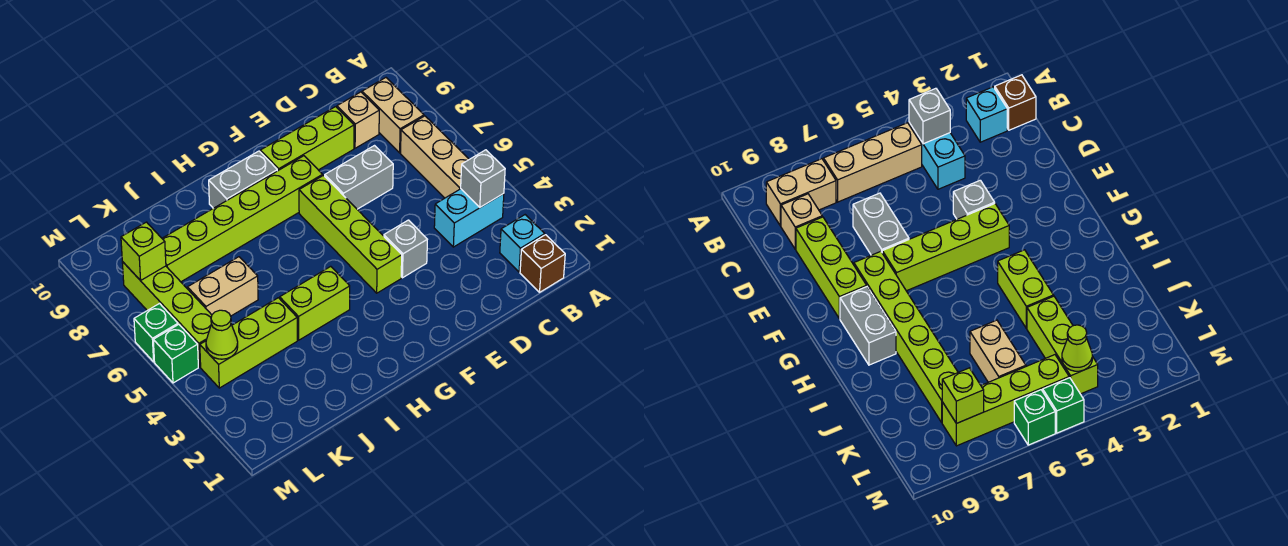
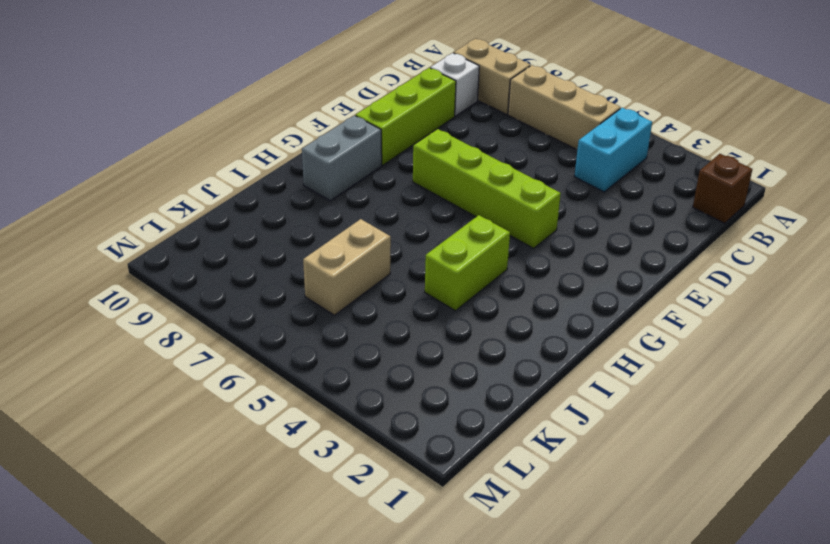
white brick C9 level 1 -> tan brick C9 level 1
none -> cyan brick B2 level 1
none -> grey brick D7:E7 level 1
none -> grey brick E4 level 1

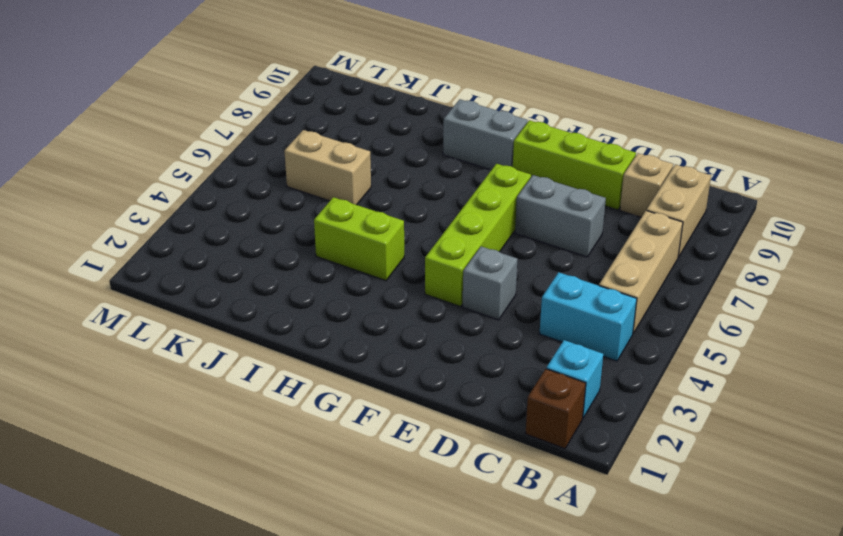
none -> lime brick F8:K8 level 1
none -> lime brick J4:L4 level 1
none -> lime brick L5:L8 level 1

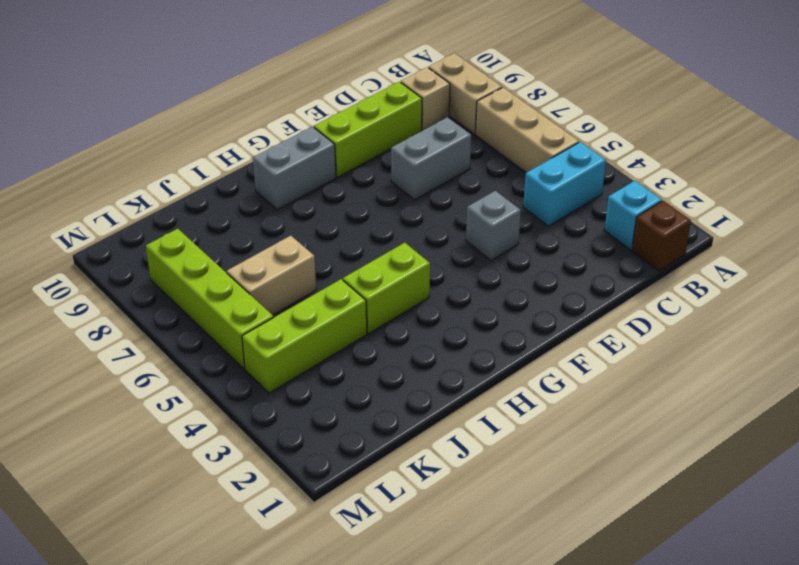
none -> lime brick F4:F7 level 1
none -> lime brick F8:K8 level 1
none -> green brick M5 level 1

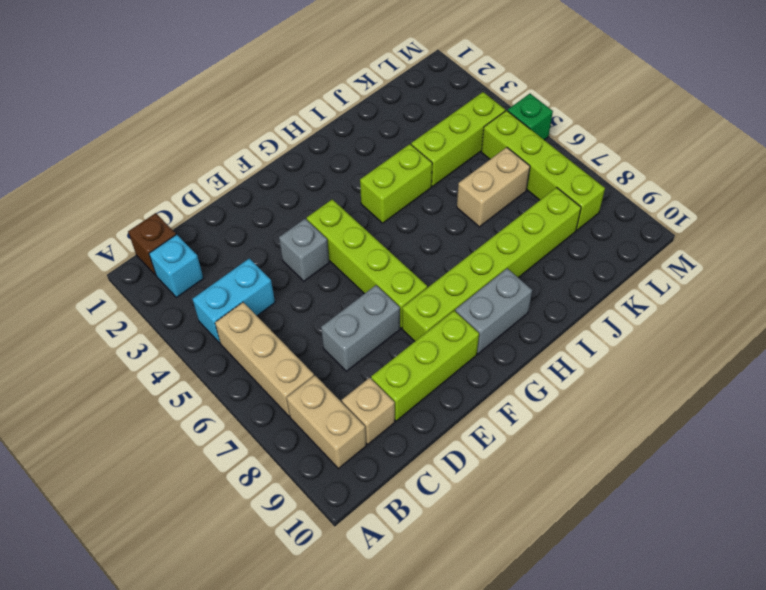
none -> green brick M6 level 1
none -> grey brick B4 level 2
none -> lime cone L4 level 2

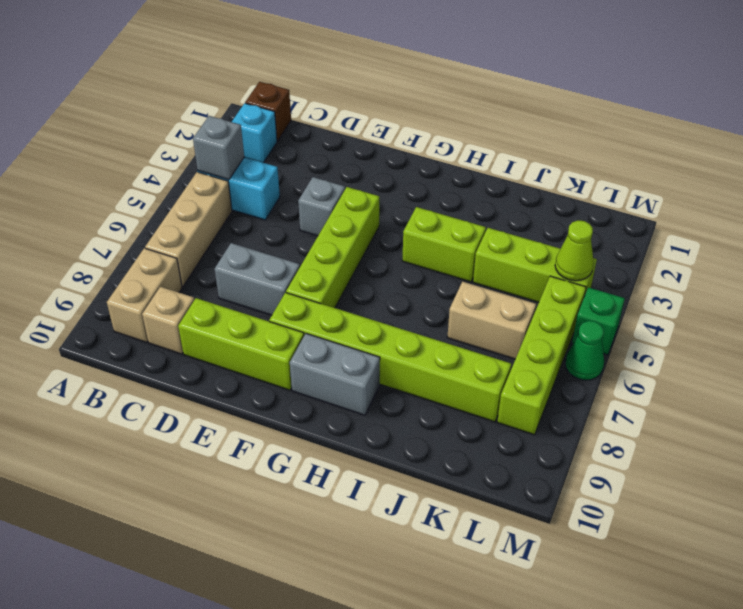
green cone M6 level 1 -> green brick M6 level 1
none -> lime brick L8 level 2

